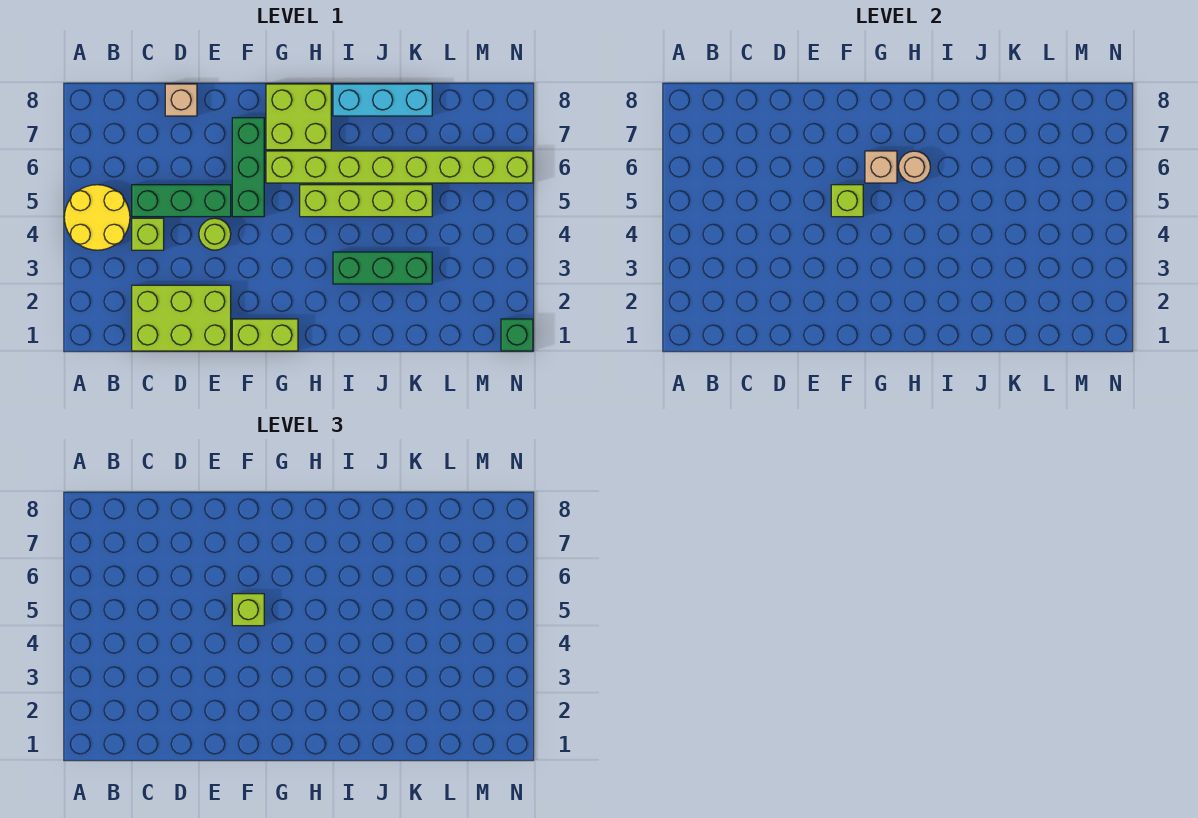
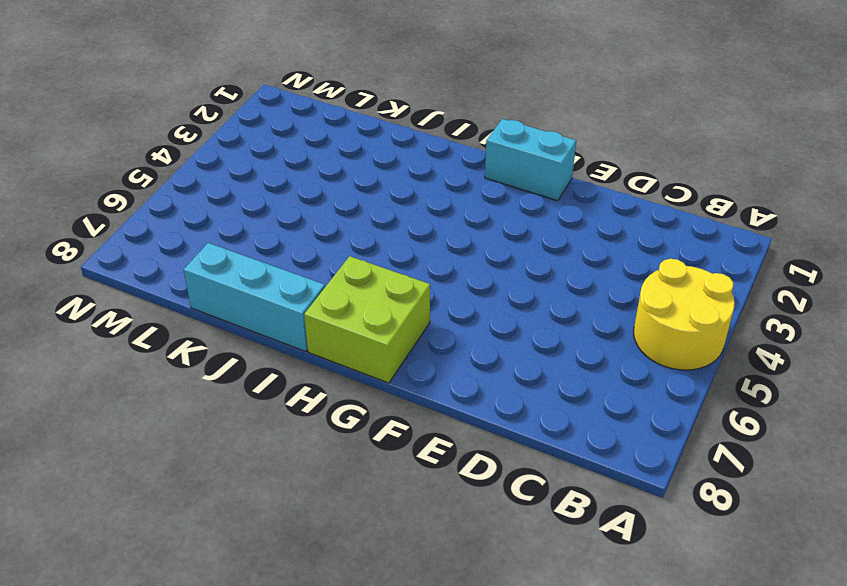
cyan brick F1:G1 level 1 -> lime brick F1:G1 level 1
none -> lime brick C1:E2 level 1
none -> lime brick C4 level 1
none -> green brick C5:E5 level 1

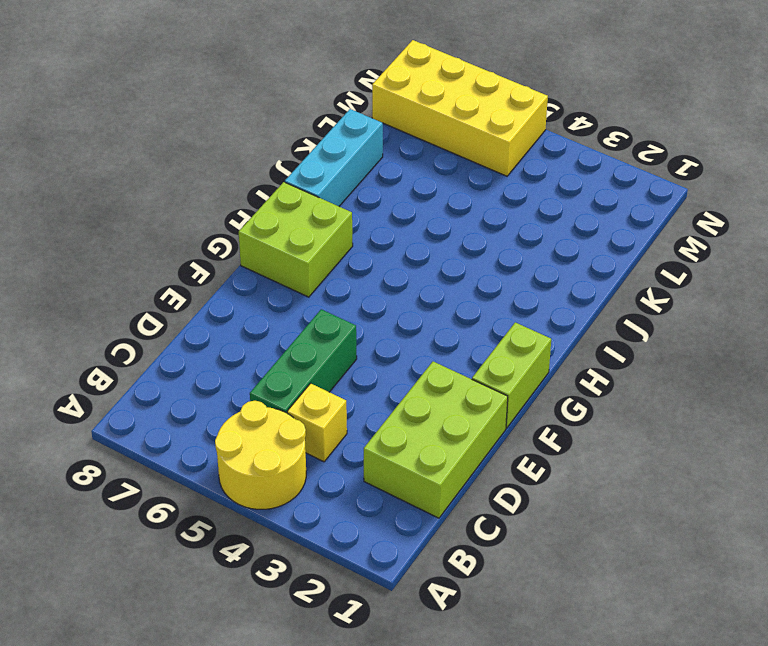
yellow brick C4 level 1 -> lime brick C4 level 1
yellow brick M5:N8 level 1 -> lime brick G6:N6 level 1
none -> tan brick D8 level 1
none -> lime round brick E4 level 1
none -> green brick F5:F7 level 1

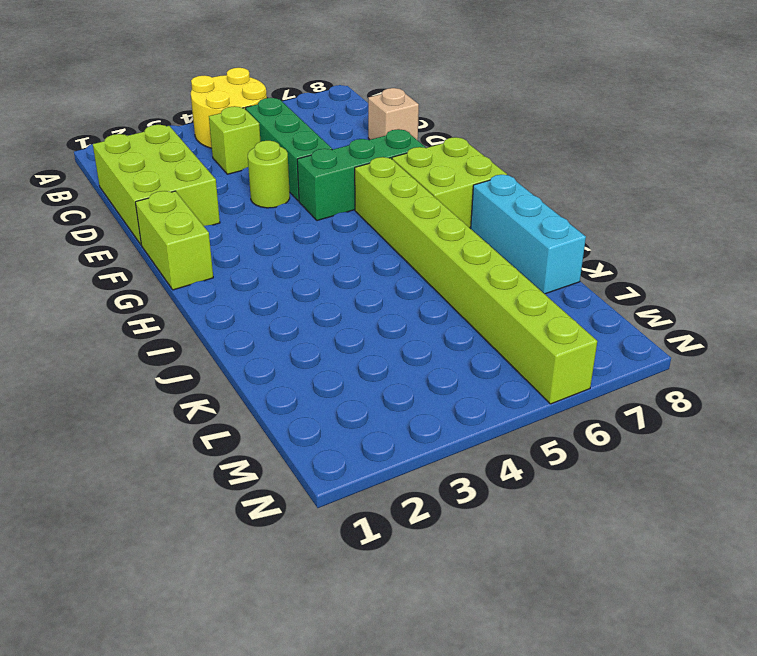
none -> lime brick H5:K5 level 1
none -> green brick I3:K3 level 1
none -> green brick N1 level 1

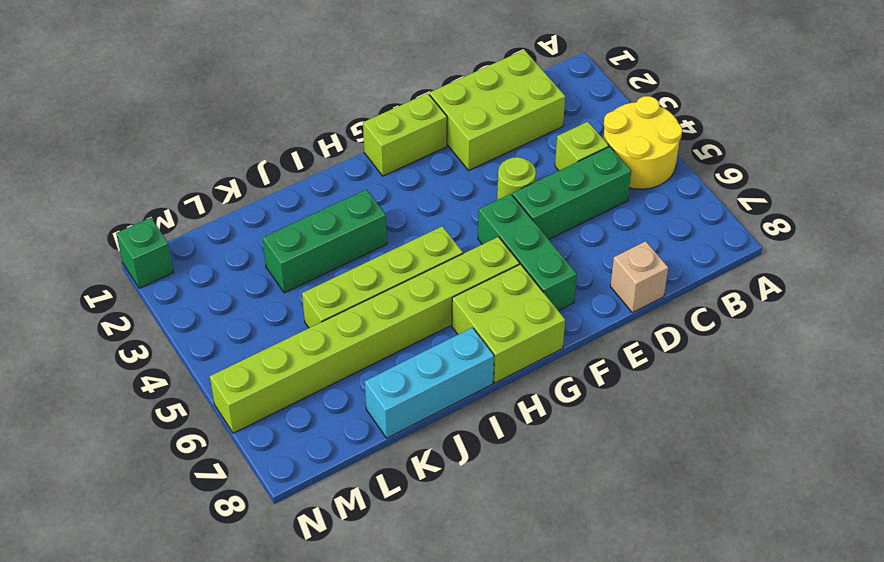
none -> lime brick F5 level 2
none -> tan brick G6 level 2
none -> tan round brick H6 level 2

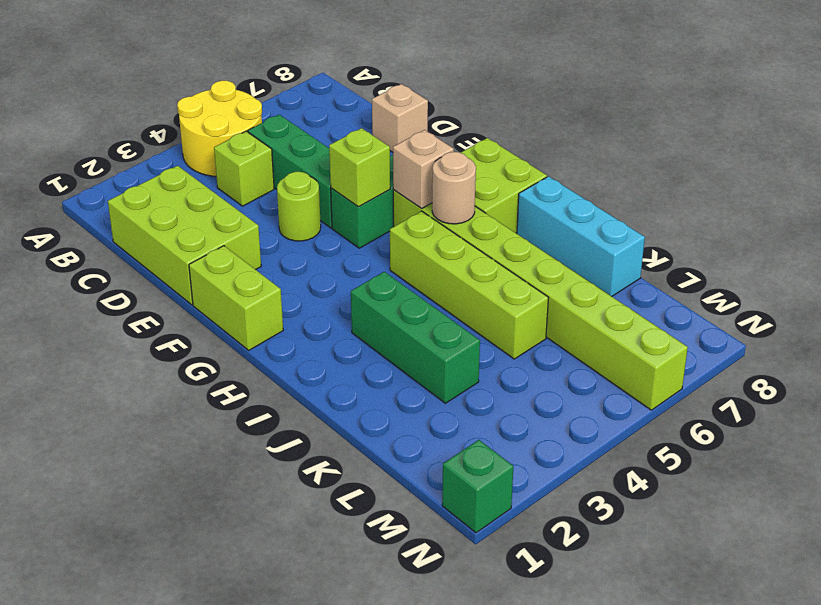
none -> lime brick F5 level 3

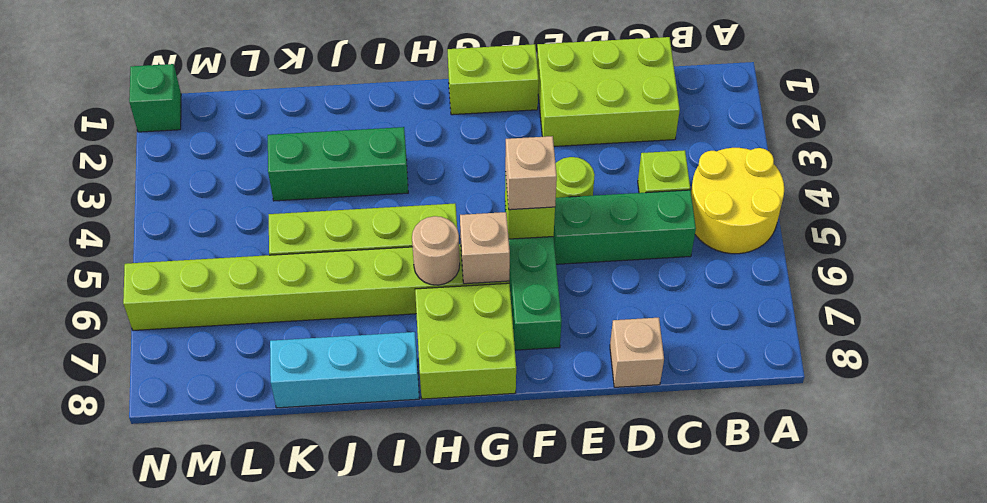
tan brick F5 level 3 -> lime brick F5 level 3

